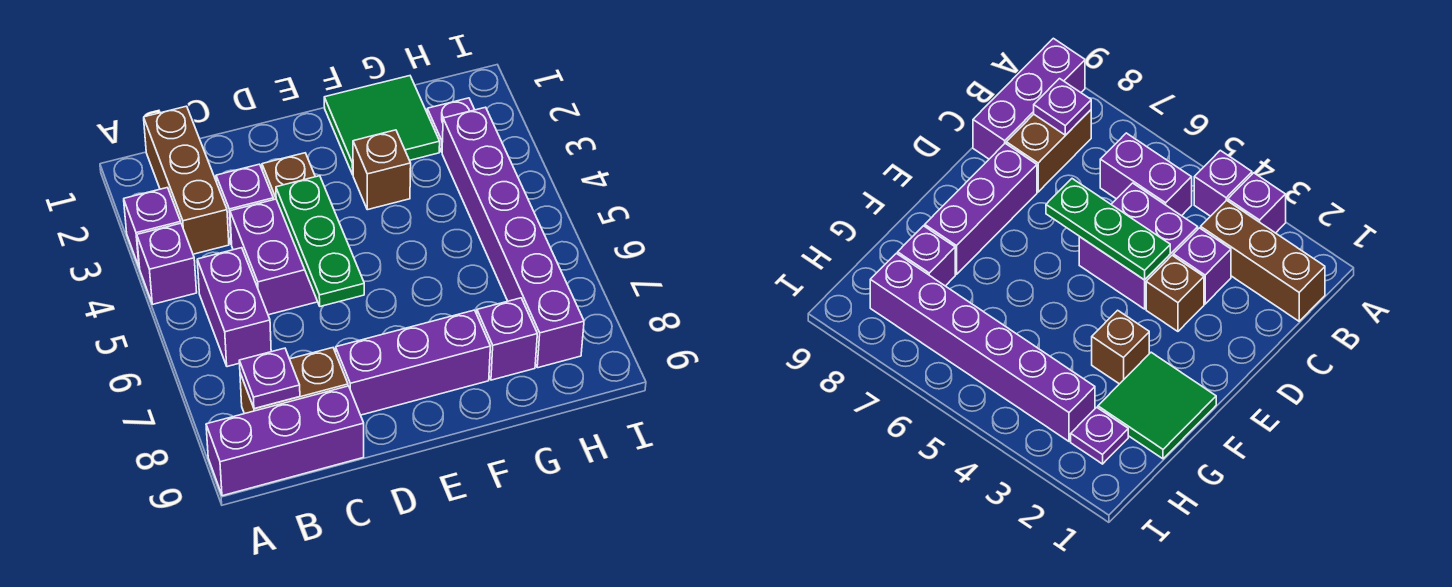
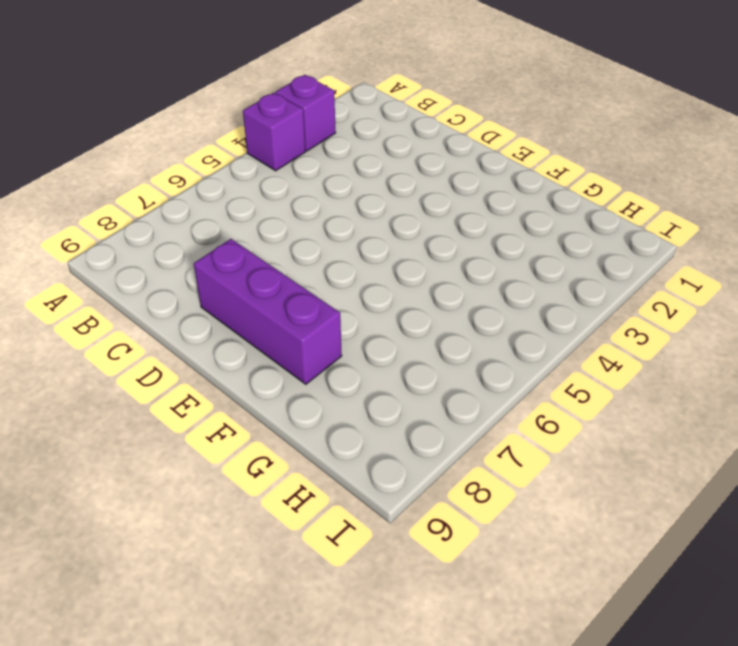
none -> purple brick A9:C9 level 1
none -> brown brick B1:B3 level 1
none -> purple brick B5:B6 level 1

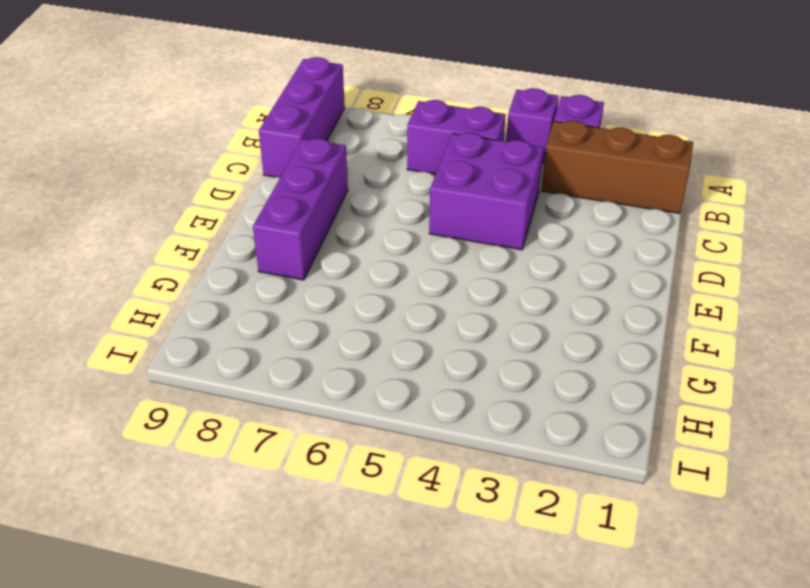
none -> brown brick B8:C8 level 1
none -> purple brick C3 level 1
none -> brown brick D3 level 1

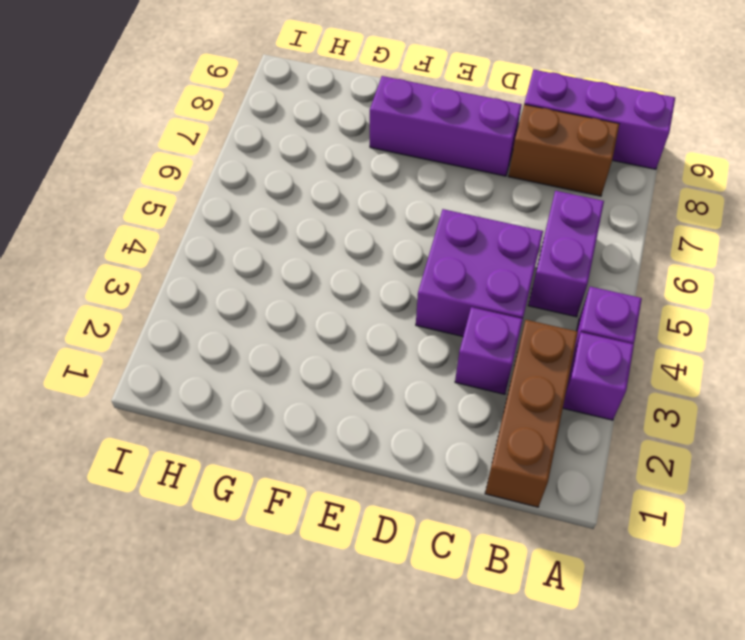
none -> brown brick D3 level 1
none -> green tile F1:G2 level 1
none -> brown brick F3 level 1

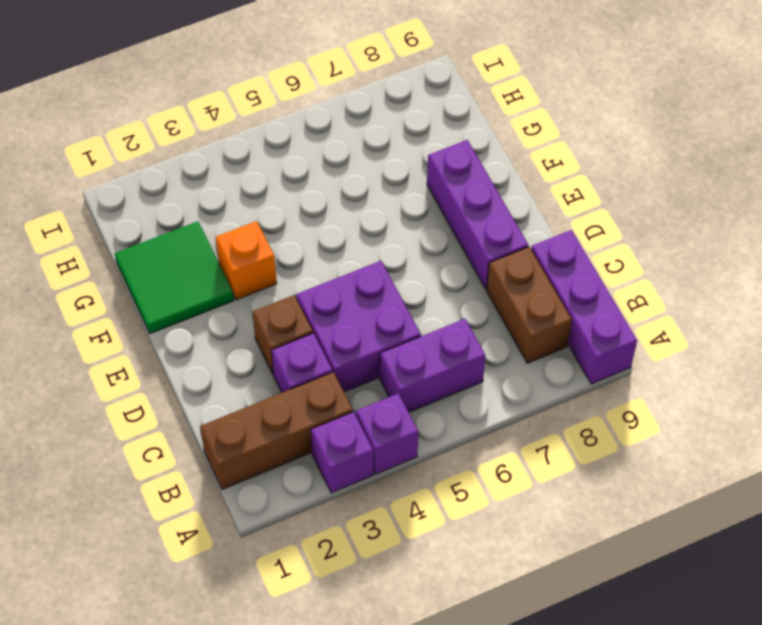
orange brick F3 level 1 -> brown brick F3 level 1
none -> purple brick G8 level 1
none -> purple plate H2 level 1
none -> purple brick H3:H8 level 1

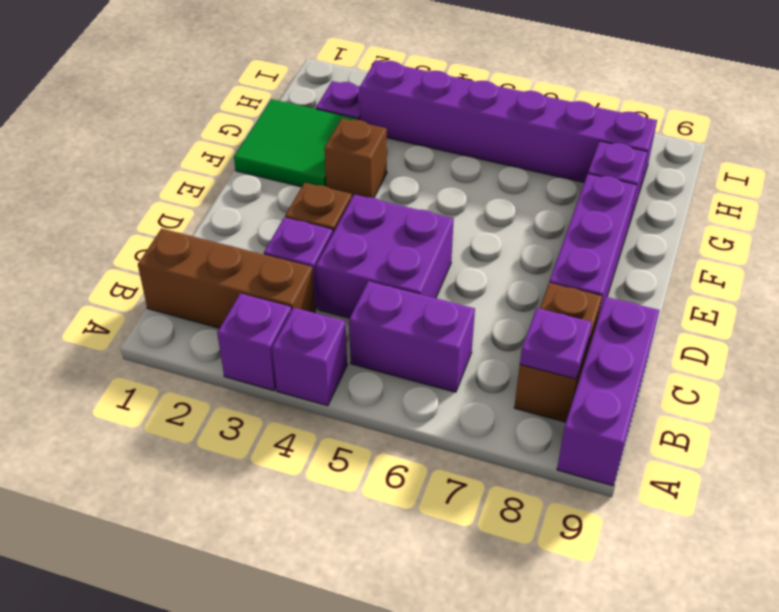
none -> green plate D4:D6 level 2

